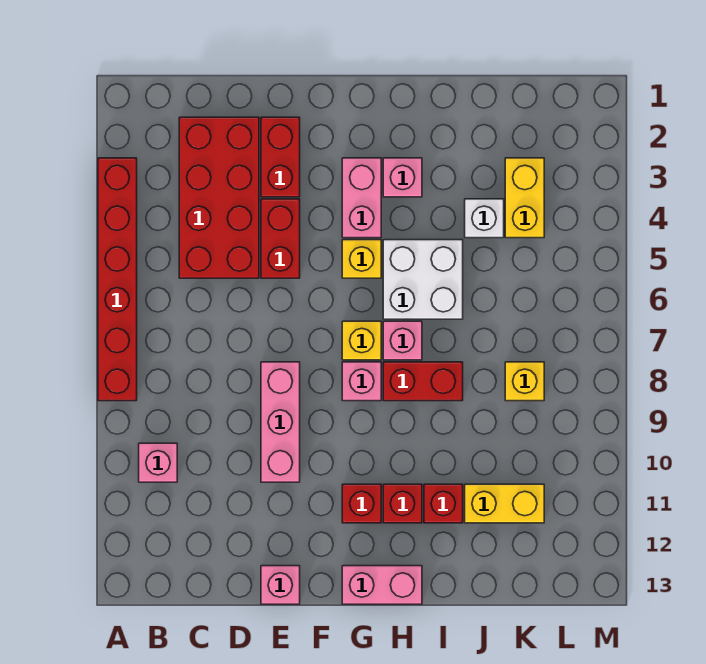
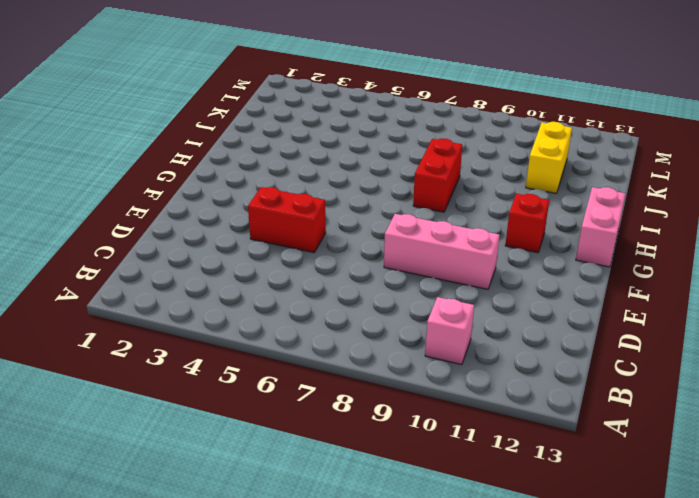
none -> red brick A3:A8 level 1
none -> red brick C2:D5 level 1
none -> red brick E2:E3 level 1

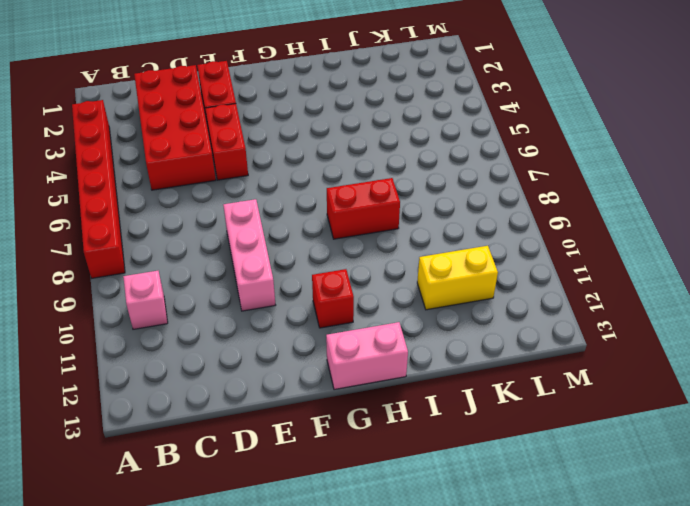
none -> pink brick E13 level 1
none -> pink brick G3:G4 level 1
none -> yellow brick G5 level 1

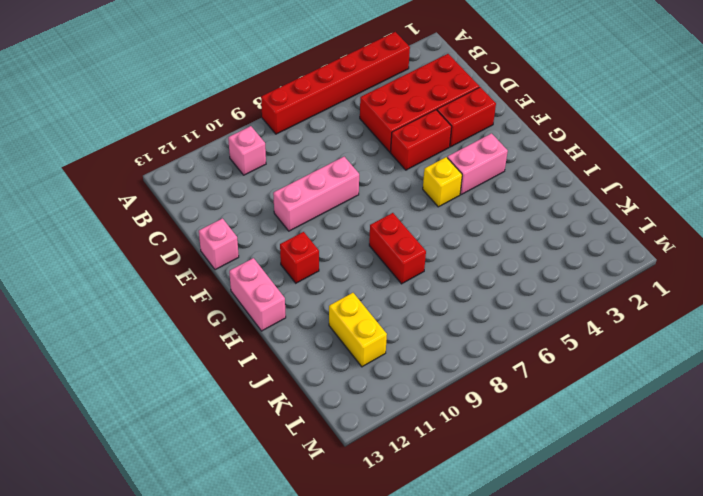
none -> yellow brick G7 level 1
none -> pink brick G8 level 1
none -> pink brick H3 level 1

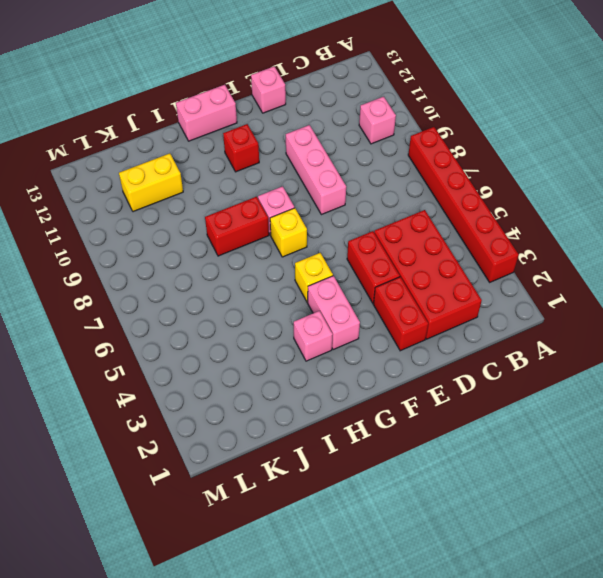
none -> white brick H5:I6 level 1
none -> pink brick H7 level 1
none -> red brick H11 level 1

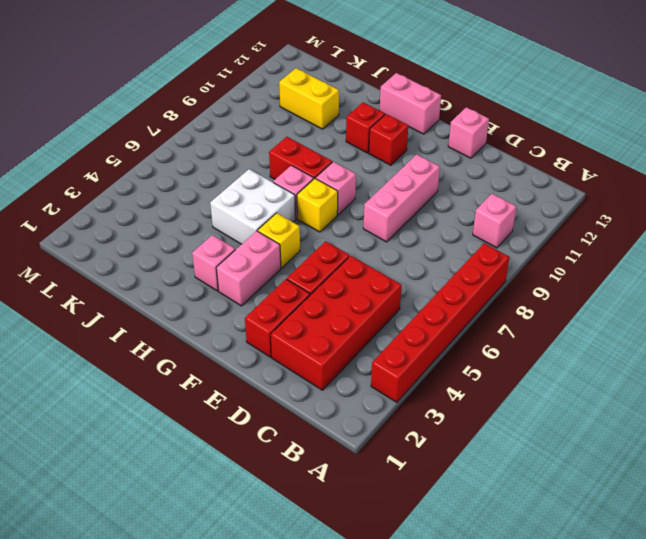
none -> red brick I11 level 1
none -> white brick J4 level 1
none -> yellow brick K3:K4 level 1

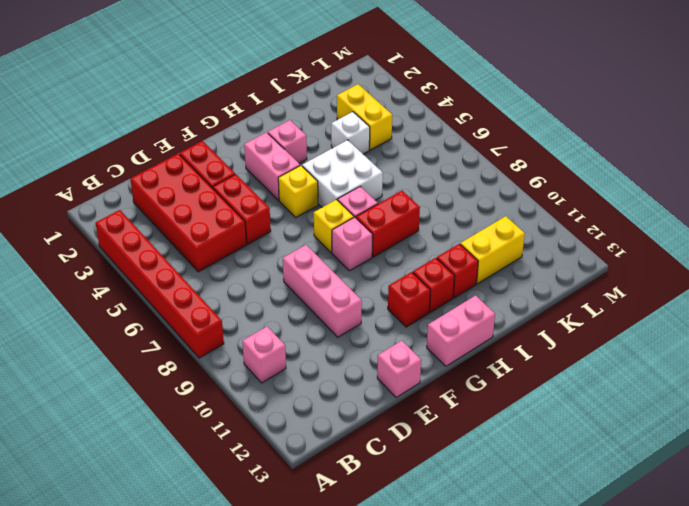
none -> yellow brick K8 level 1

